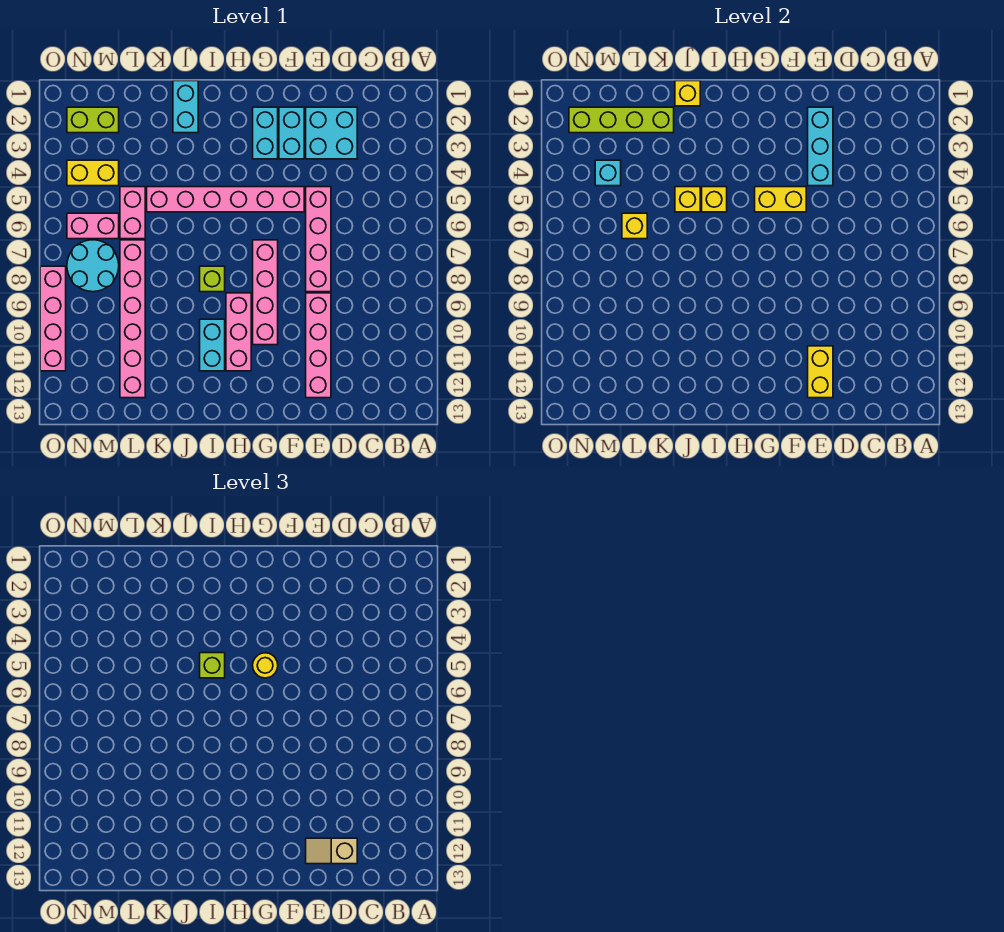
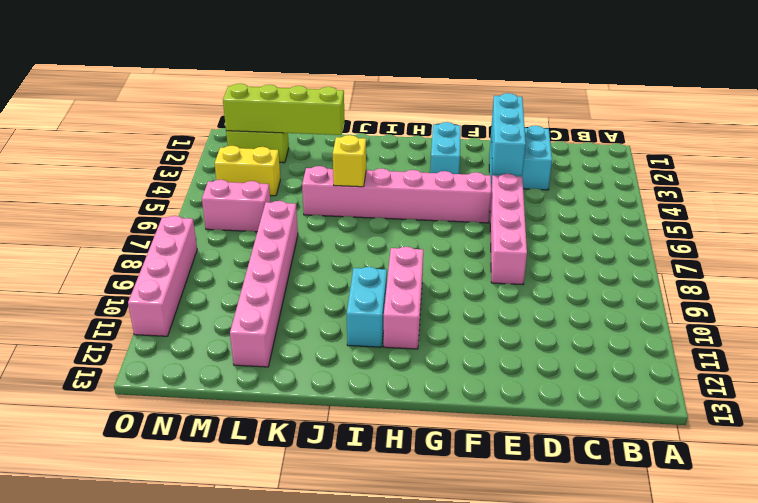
none -> pink brick E9:E12 level 1
none -> cyan brick F2:F3 level 1
none -> pink brick G7:G10 level 1
none -> lime brick I8 level 1

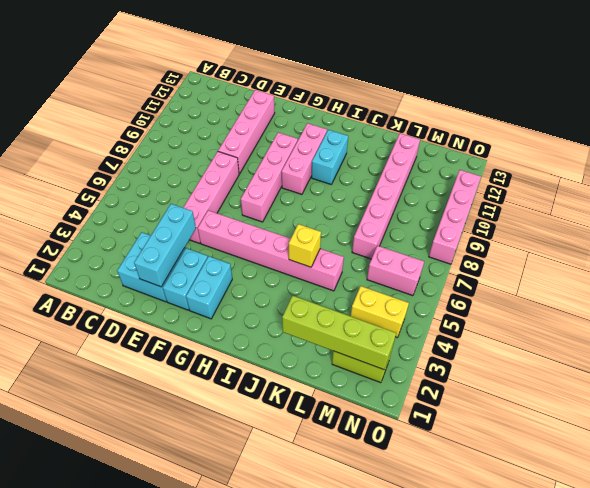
none -> lime brick I8 level 1
none -> cyan brick J1:J2 level 1
none -> pink brick L5:L6 level 1
none -> cyan round brick M7:N8 level 1

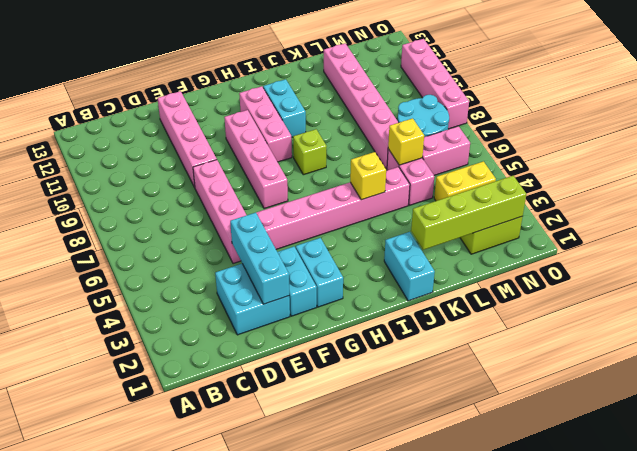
none -> yellow brick E11:E12 level 2
none -> yellow brick F5:G5 level 2
none -> yellow brick I5 level 2
none -> yellow brick J1 level 2

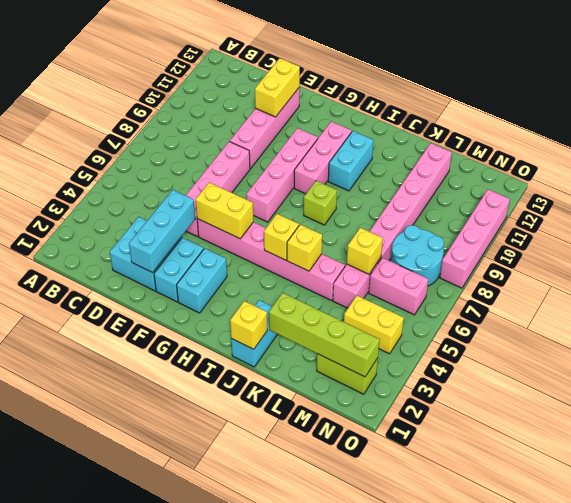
none -> cyan brick M4 level 2
none -> tan slope D12:E12 level 3 top D
none -> yellow round brick G5 level 3
none -> lime brick I5 level 3

